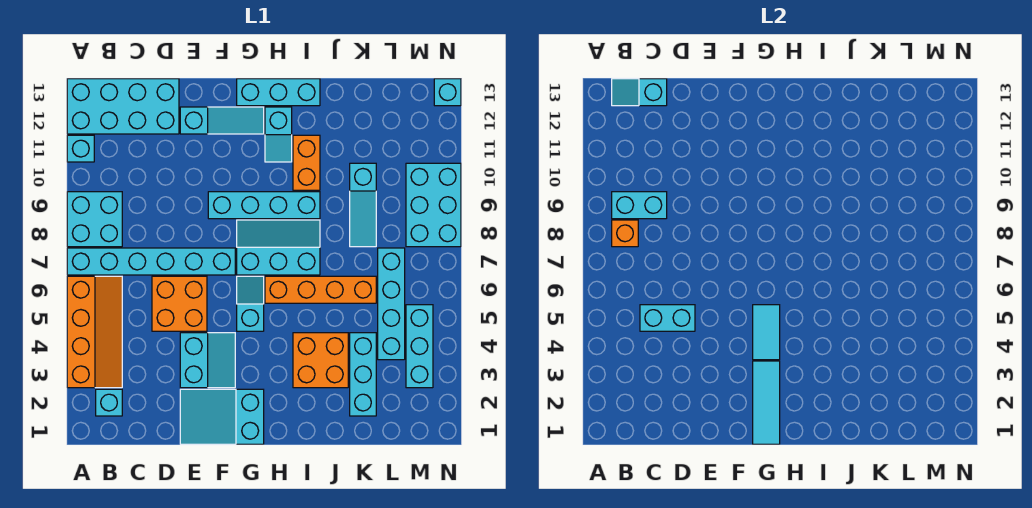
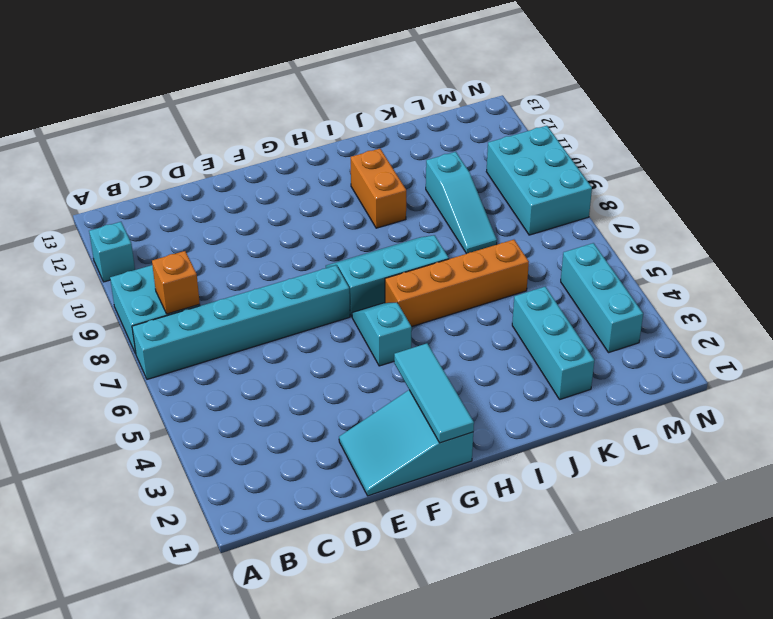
none -> orange slope A3:B6 level 1 top A
none -> cyan brick A12:D13 level 1
none -> cyan brick B2 level 1
none -> orange brick D5:E6 level 1

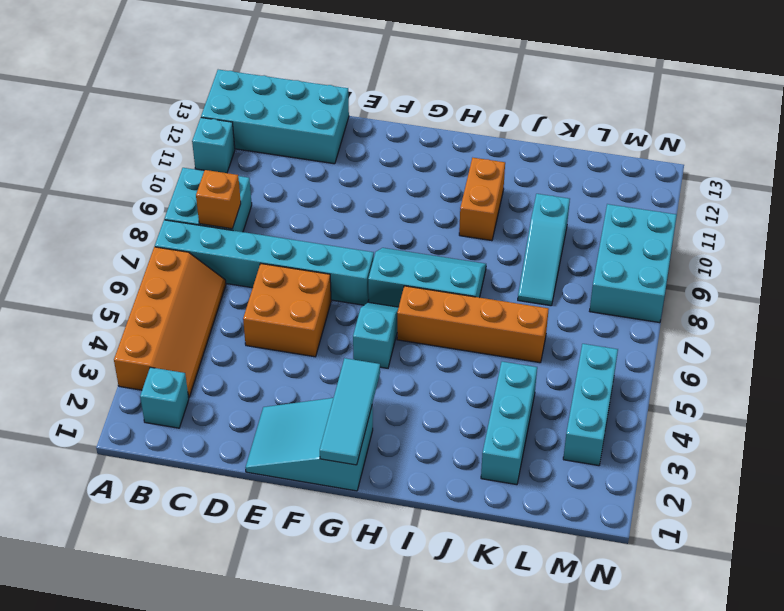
none -> cyan slope E3:F4 level 1 top E
none -> cyan slope E12:G12 level 1 top E
none -> cyan brick F9:I9 level 1
none -> cyan brick G13:I13 level 1

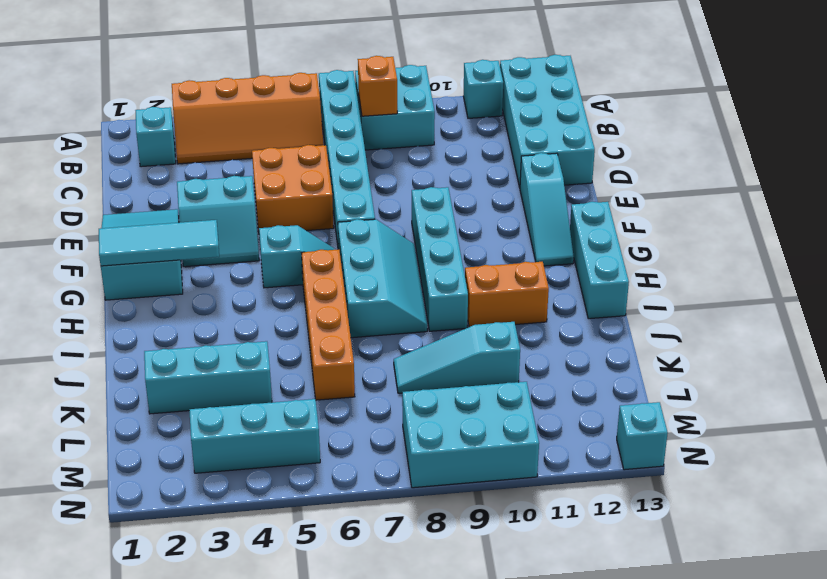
none -> cyan slope H11:H12 level 1 top 12
none -> orange brick I3:J4 level 1
none -> cyan brick L4:L7 level 1
none -> cyan brick B9:C9 level 2

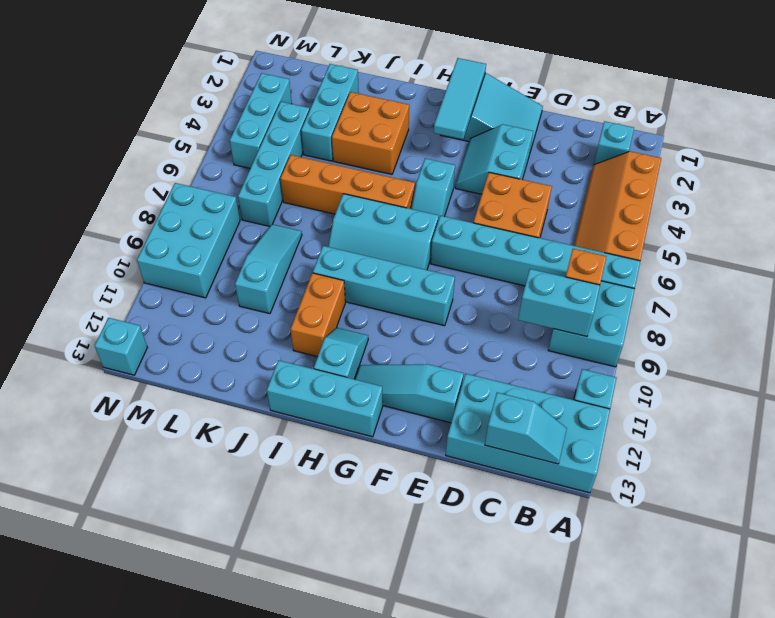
none -> cyan brick C5:D5 level 2
none -> cyan tile G4:G5 level 2

